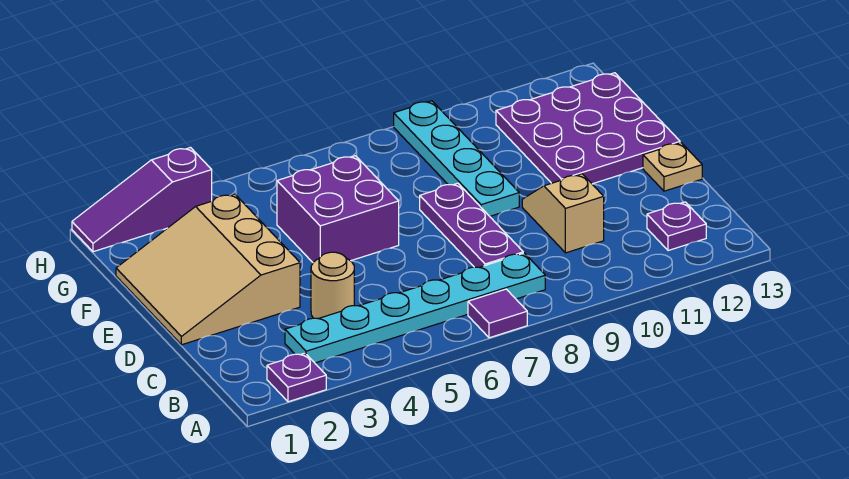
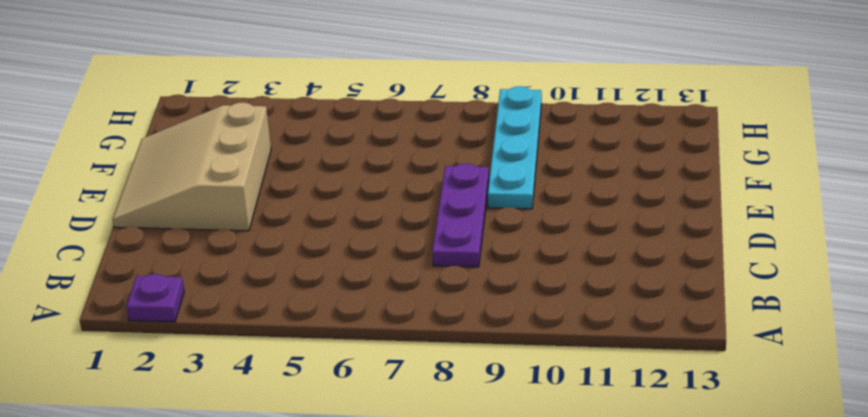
none -> purple tile A7 level 1
none -> cyan plate B3:B8 level 1
none -> purple plate B12 level 1

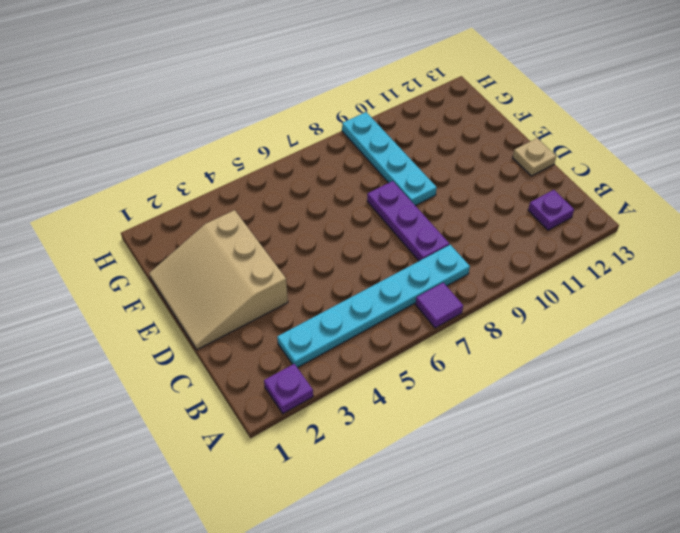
none -> tan round brick C4 level 1
none -> tan slope C10:D10 level 1 top C
none -> purple brick E5:F6 level 1

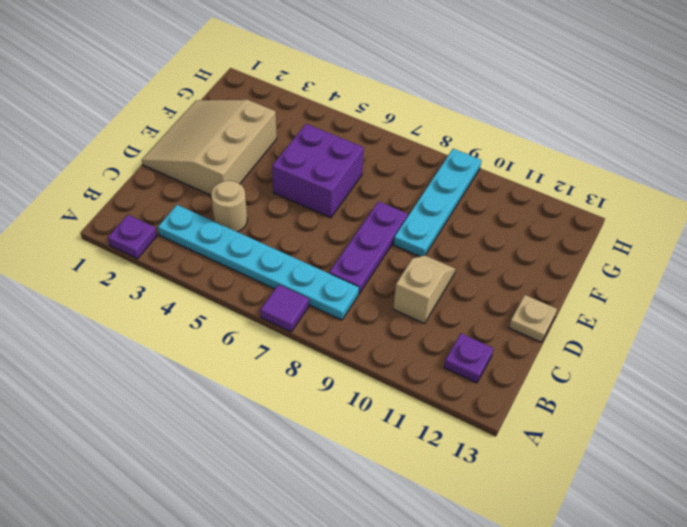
none -> purple plate E11:G13 level 1
none -> purple slope H1:H3 level 1 top 3

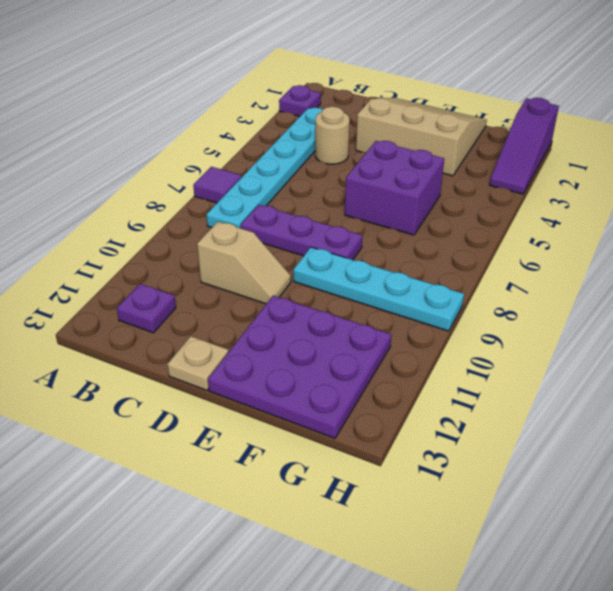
purple slope H1:H3 level 1 top 1 -> purple slope H1:H3 level 1 top 3

